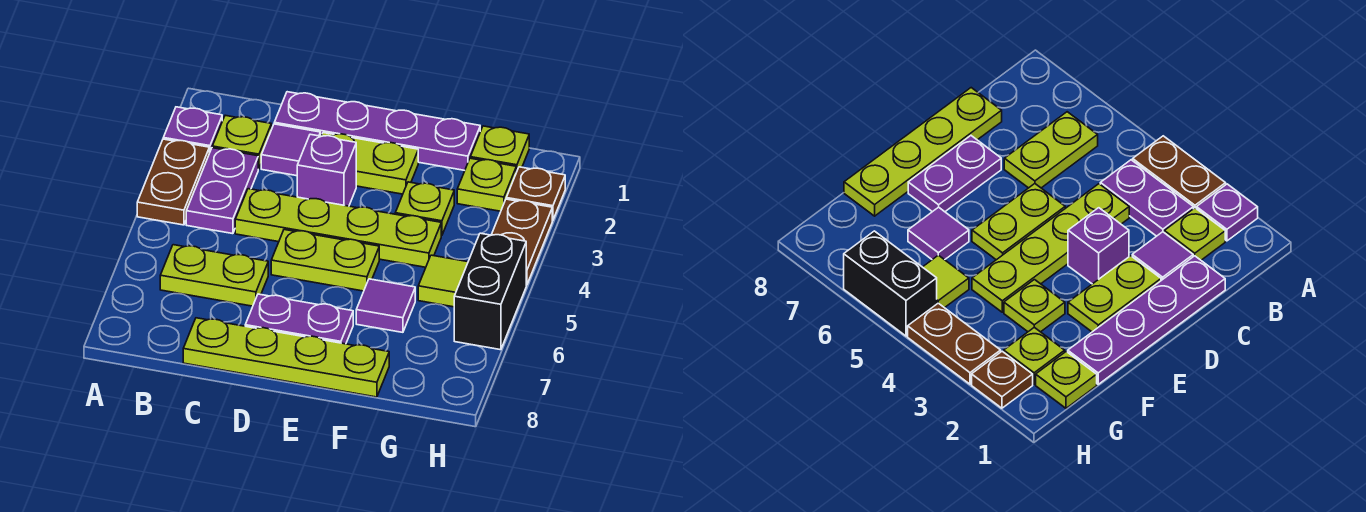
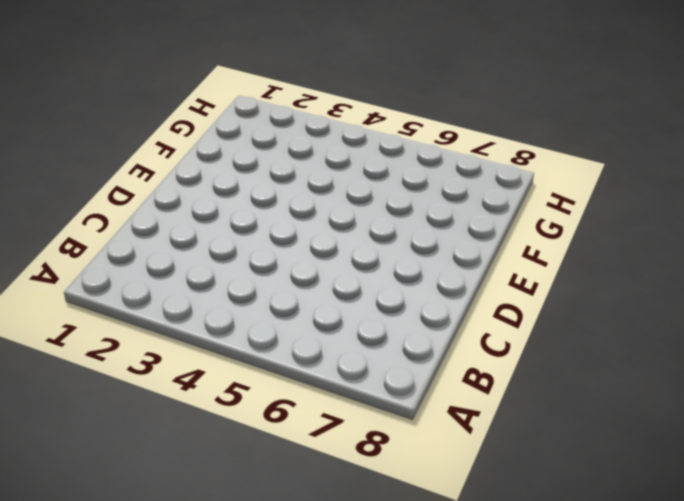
none -> purple plate A2 level 1
none -> brown plate A3:A4 level 1
none -> lime plate B2 level 1

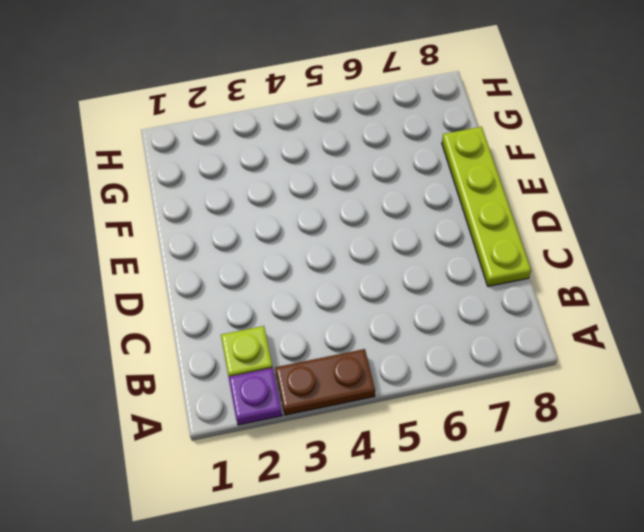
none -> purple plate B3:B4 level 1
none -> lime plate B6:C6 level 1
none -> purple plate C1:F1 level 1

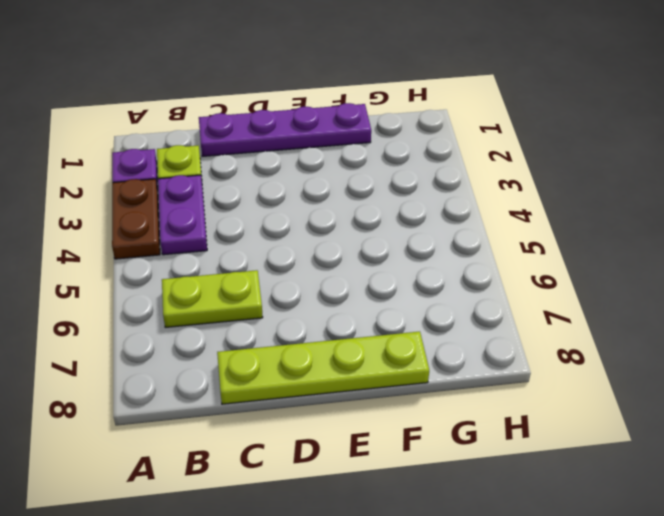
none -> purple tile C2 level 1
none -> lime plate C4:F4 level 1
none -> lime plate D2:E2 level 1

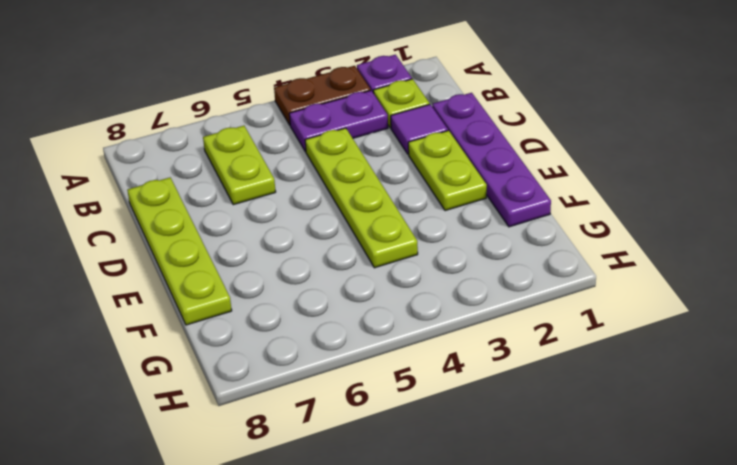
none -> purple brick D3 level 1
none -> lime plate D5:E5 level 1
none -> purple plate D7:E7 level 1

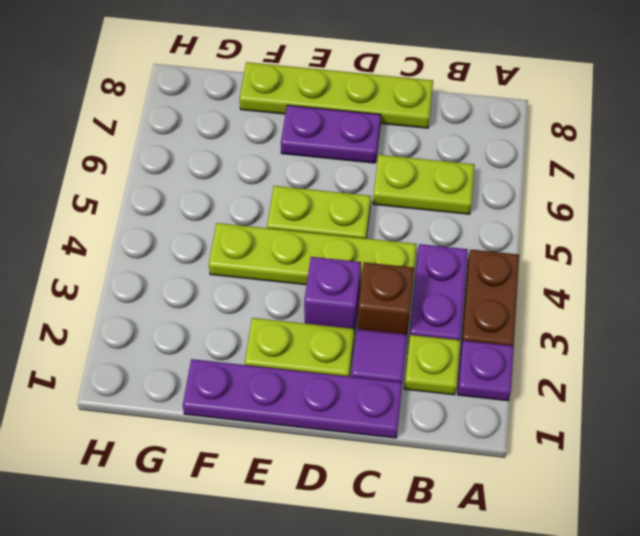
brown brick C3 level 1 -> none
none -> lime plate F3 level 1
none -> purple tile F6 level 1
none -> lime plate G1 level 1

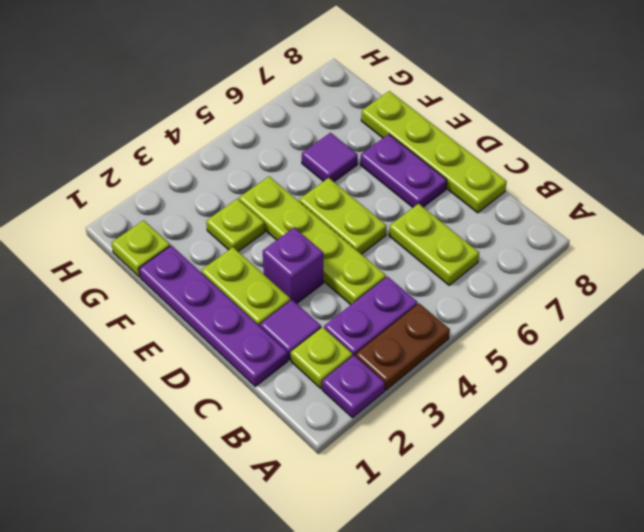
none -> lime plate G2 level 1
none -> lime tile G5 level 1
none -> brown plate H2 level 1

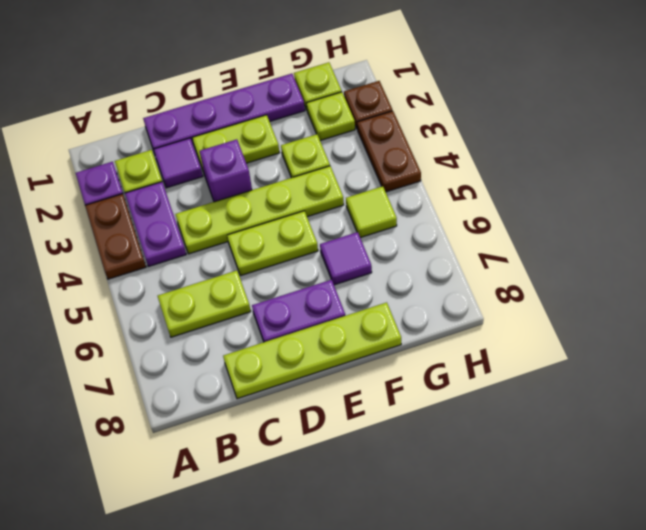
none -> black brick H5:H6 level 1

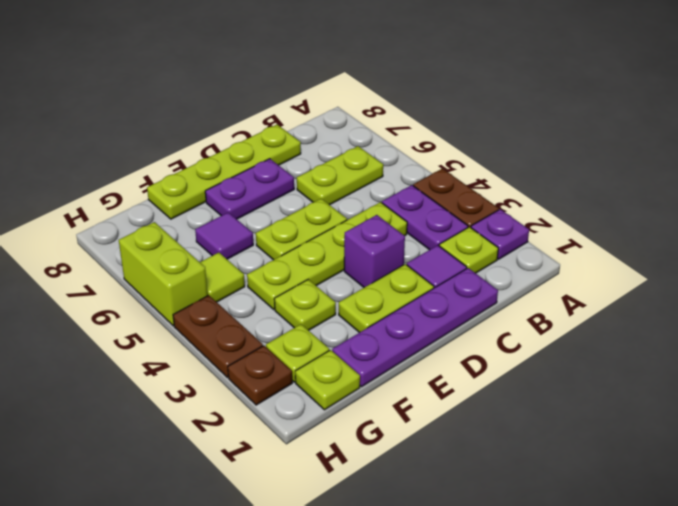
lime brick H5:H6 level 1 -> black brick H5:H6 level 1

